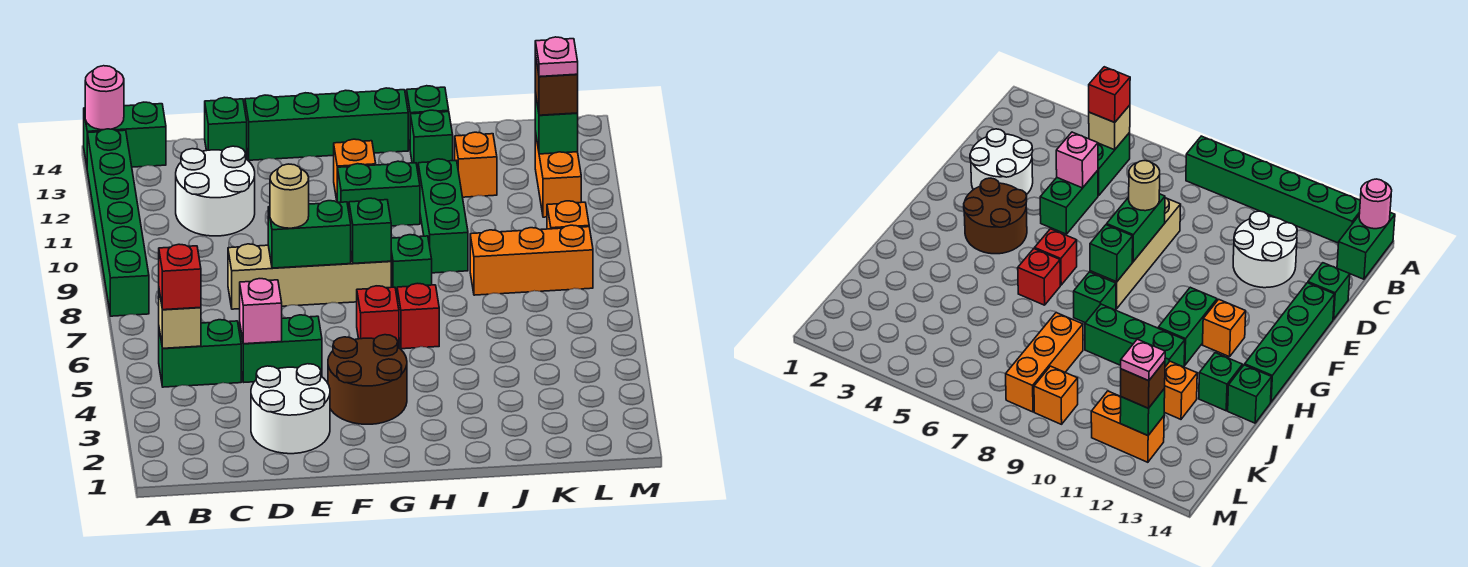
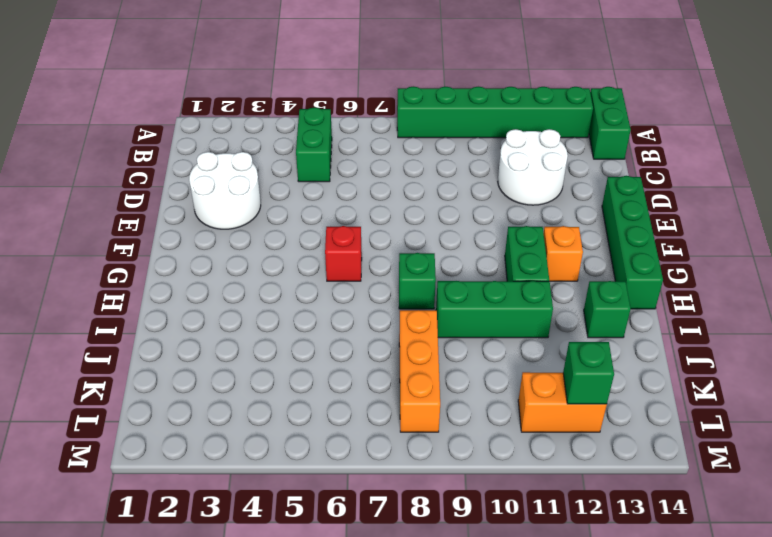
none -> green brick D5:E5 level 1
none -> tan brick D8:G8 level 1
none -> green brick D14 level 1
none -> brown round brick F3:G4 level 1

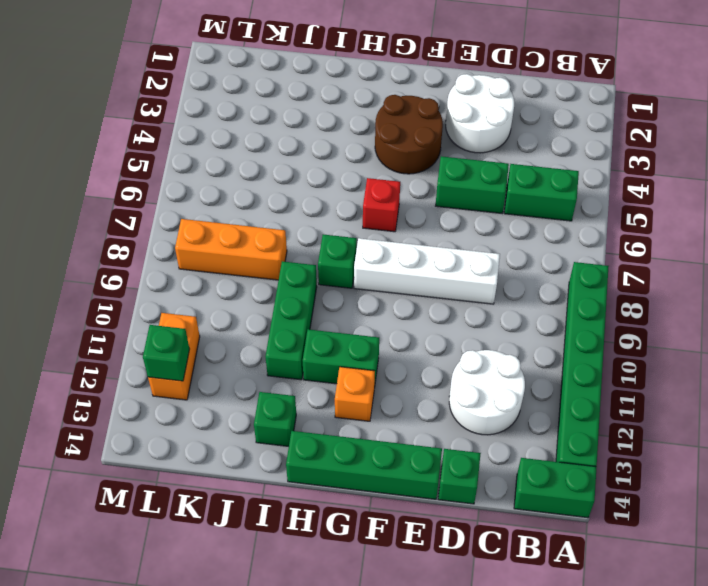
white brick D8:G8 level 1 -> tan brick D8:G8 level 1
none -> red brick H6 level 1
none -> green brick I14 level 1
none -> orange brick J12 level 1
none -> orange brick L9 level 1

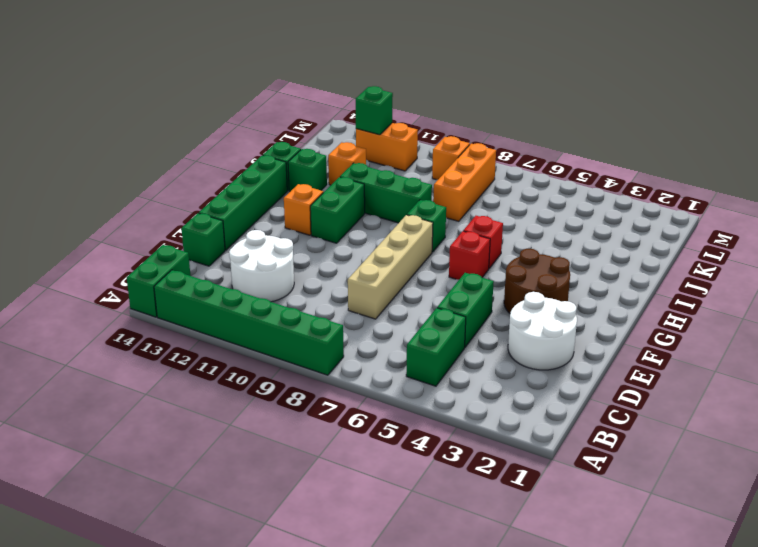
none -> pink round brick A14 level 2
none -> tan brick B5 level 2
none -> pink brick D5 level 2
none -> green brick E8:F8 level 2

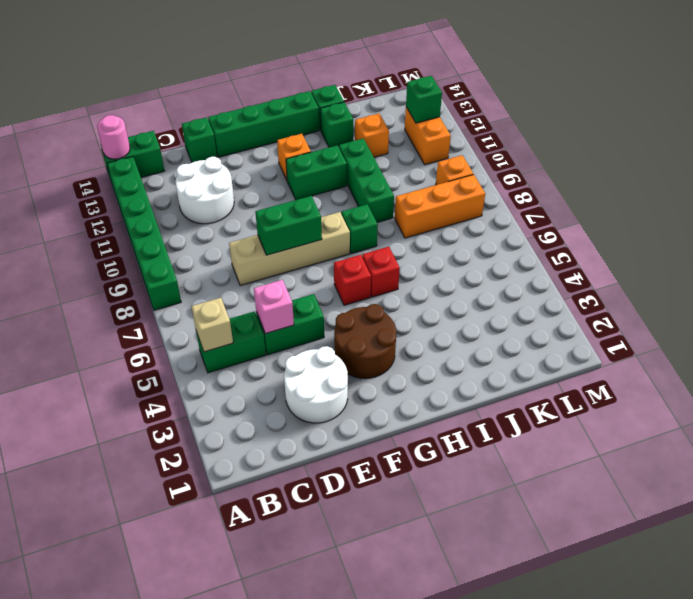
none -> green brick G8 level 2
none -> red brick B5 level 3
none -> tan round brick E8 level 3
none -> brown brick L12 level 3

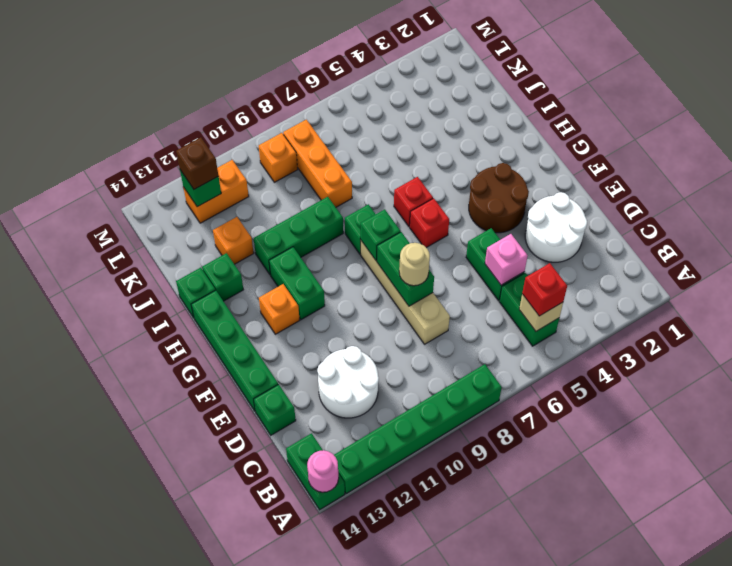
none -> pink plate L12 level 4

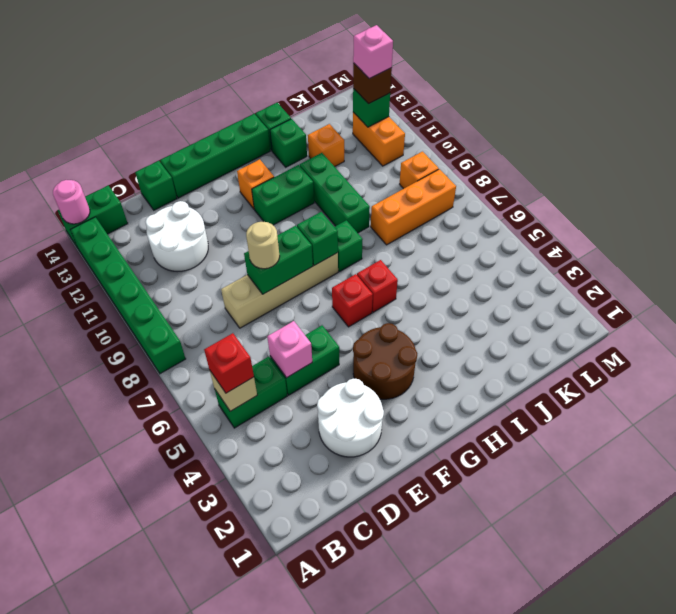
pink brick L12 level 4 -> pink plate L12 level 4

